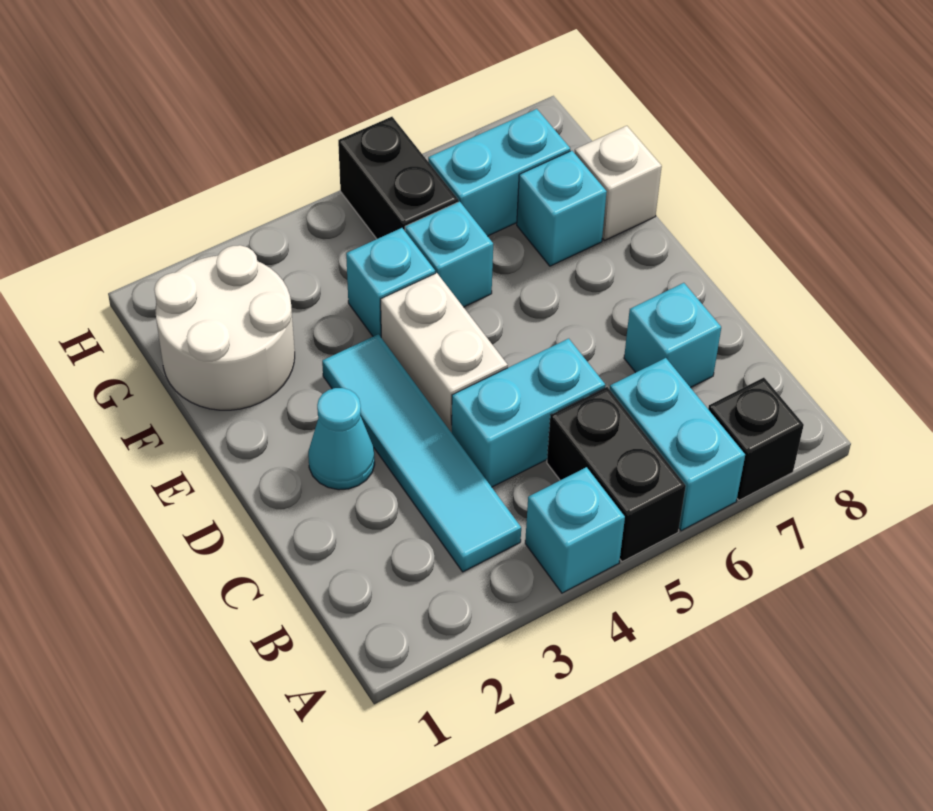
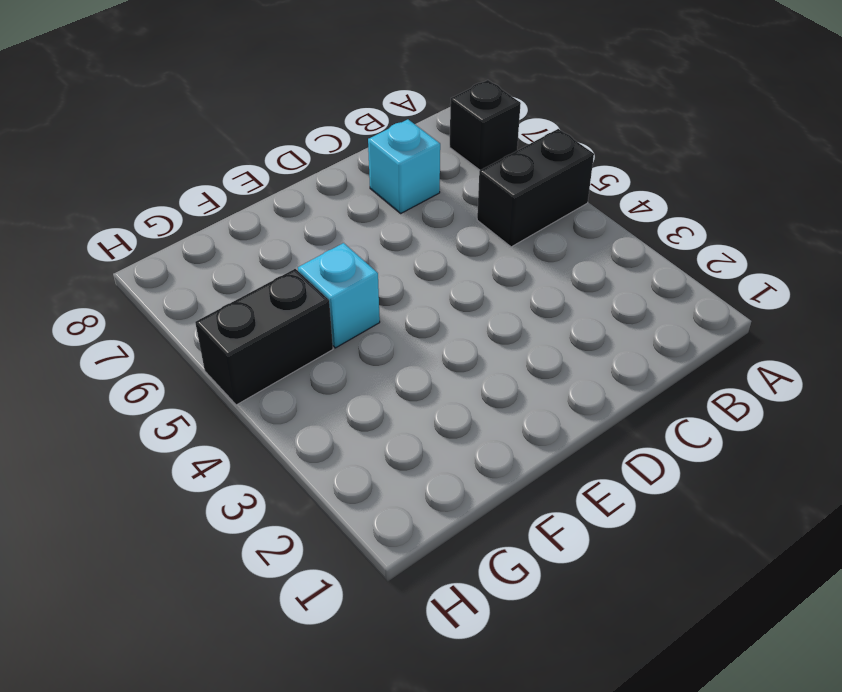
none -> cyan brick A4 level 1
none -> cyan brick A6:B6 level 1
none -> cyan tile B3:E3 level 1

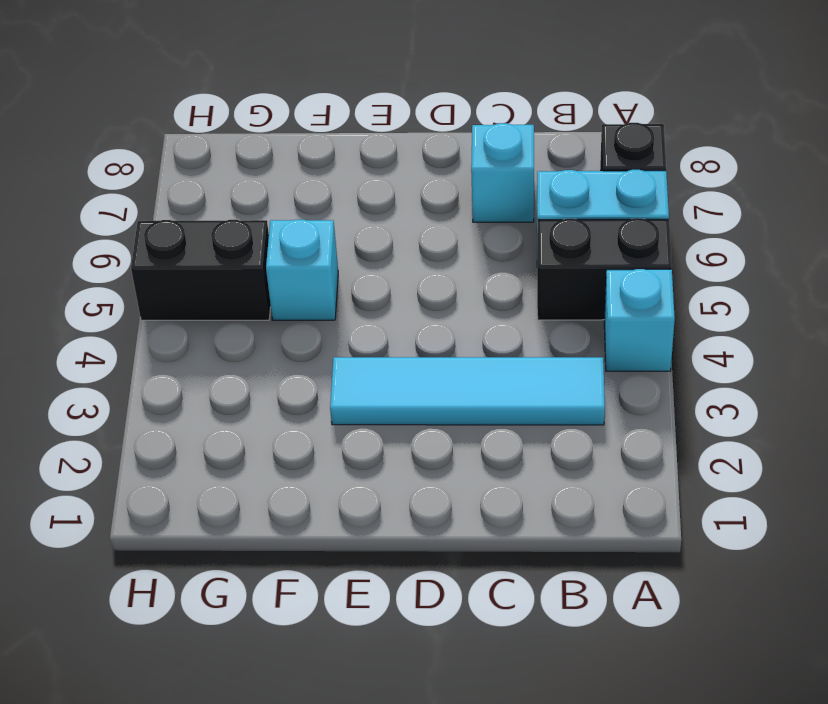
none -> cyan brick C4:C5 level 1
none -> cyan cone D2 level 1
none -> white brick D4:E4 level 1

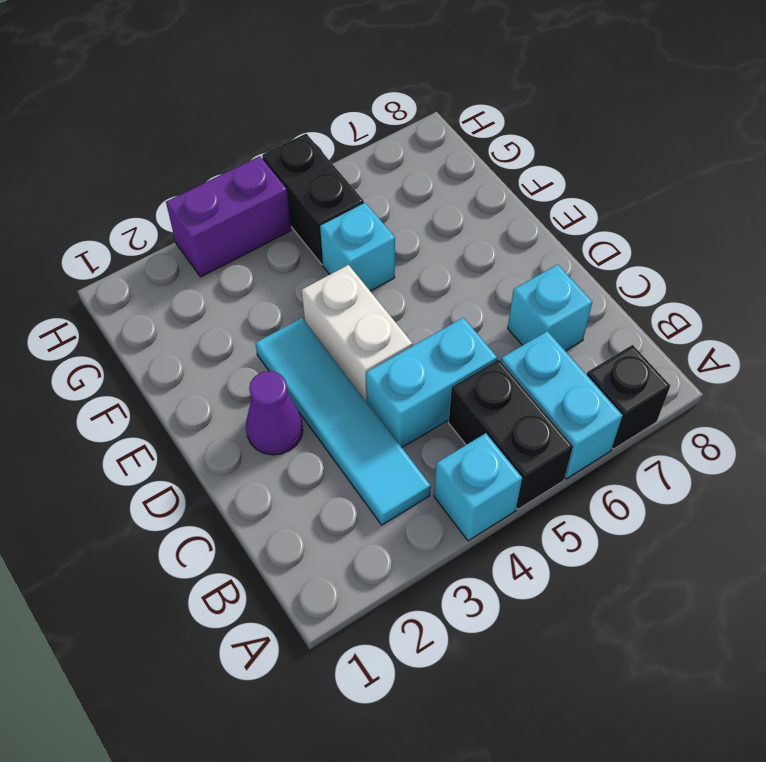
purple cone D2 level 1 -> cyan cone D2 level 1
purple brick H3:H4 level 1 -> none
none -> white round brick F1:G2 level 1
none -> cyan brick F4 level 1
none -> cyan brick F7 level 1

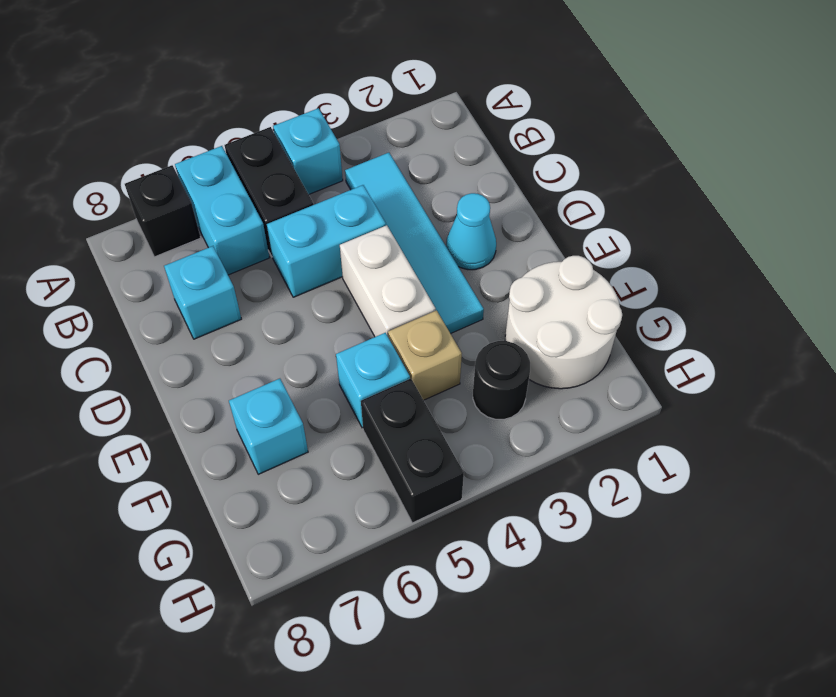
tan brick F4 level 1 -> cyan brick F4 level 1
black round brick G3 level 1 -> none
none -> white brick F8 level 1
none -> cyan brick G6:G7 level 1

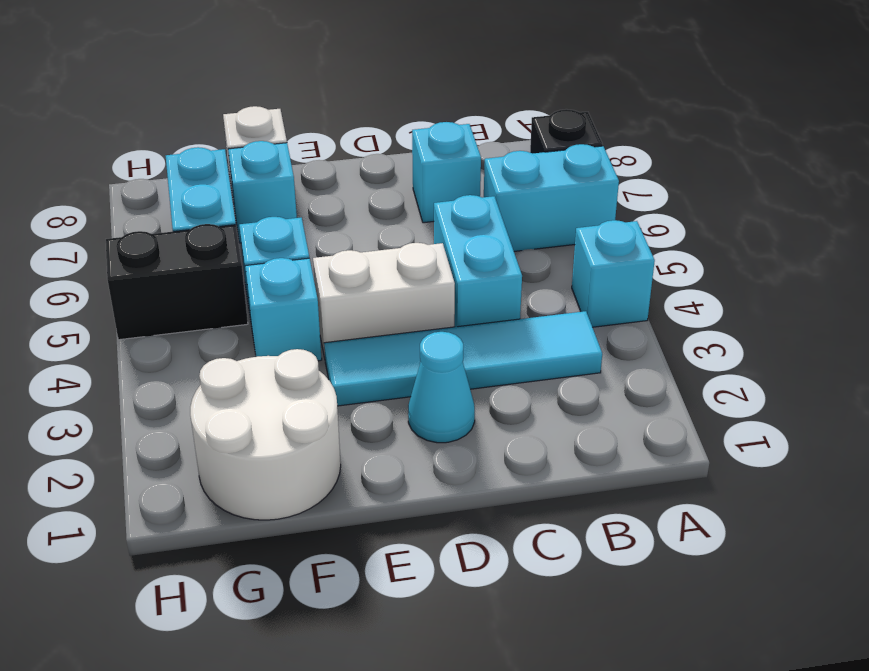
none -> black brick A5:B5 level 1

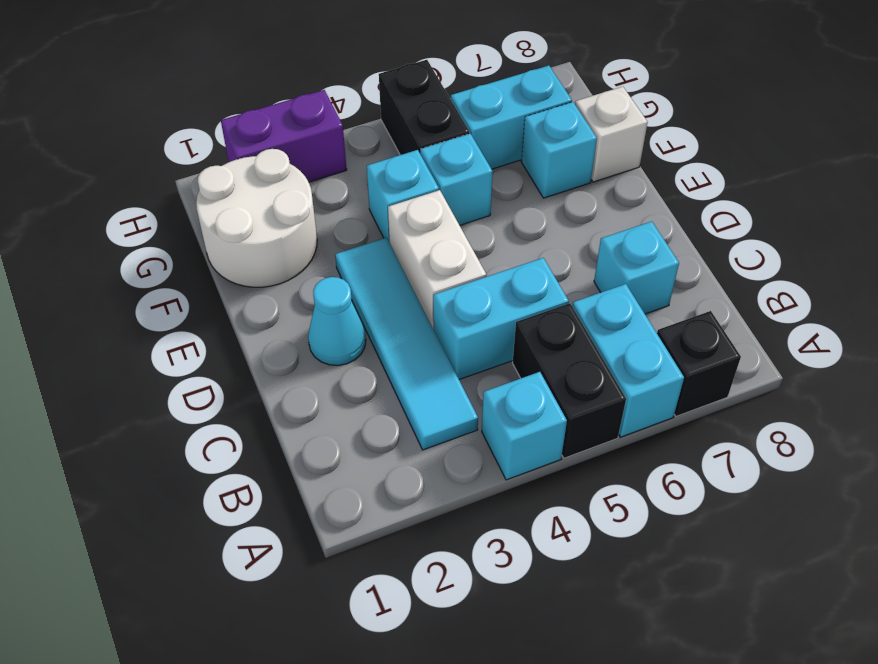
purple brick H2:H3 level 1 -> none

